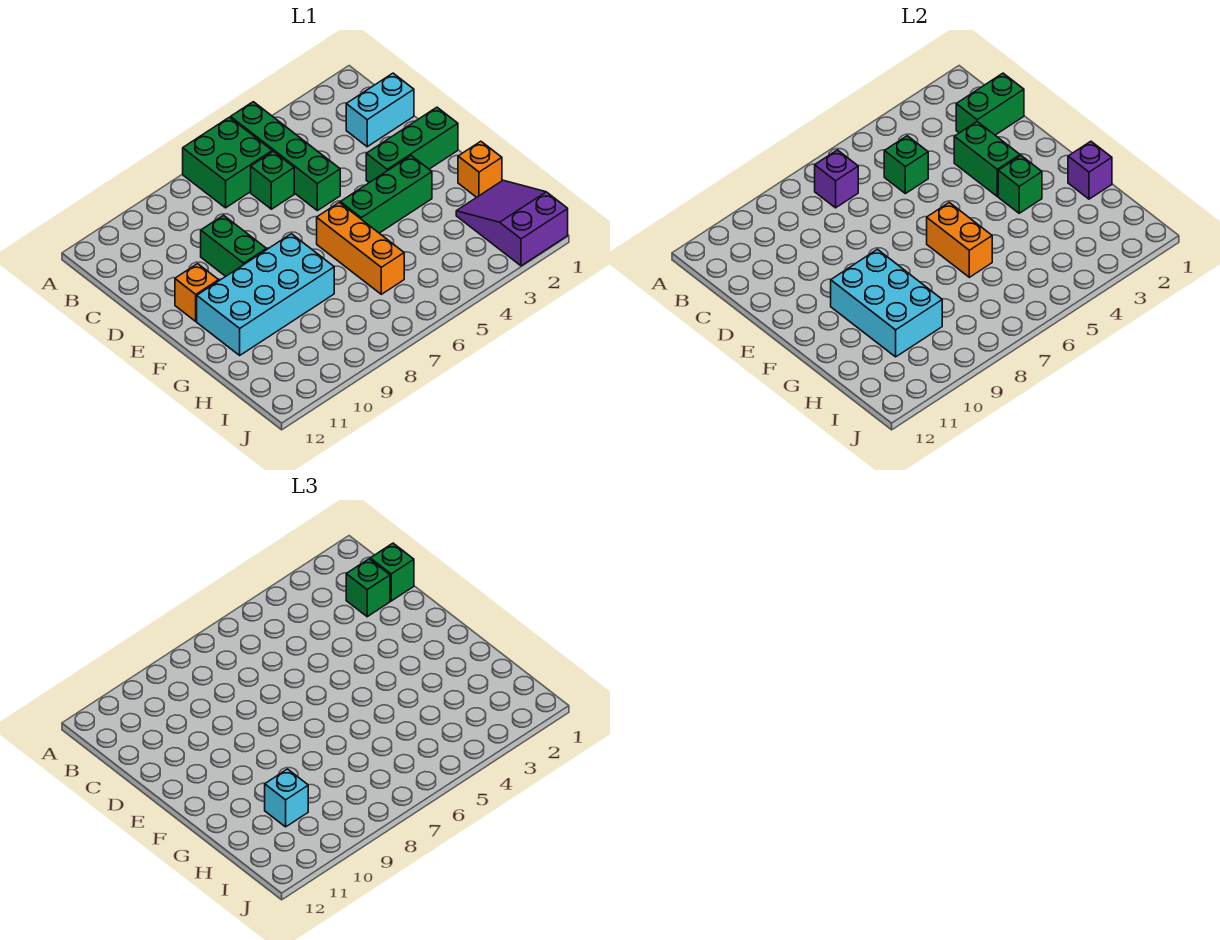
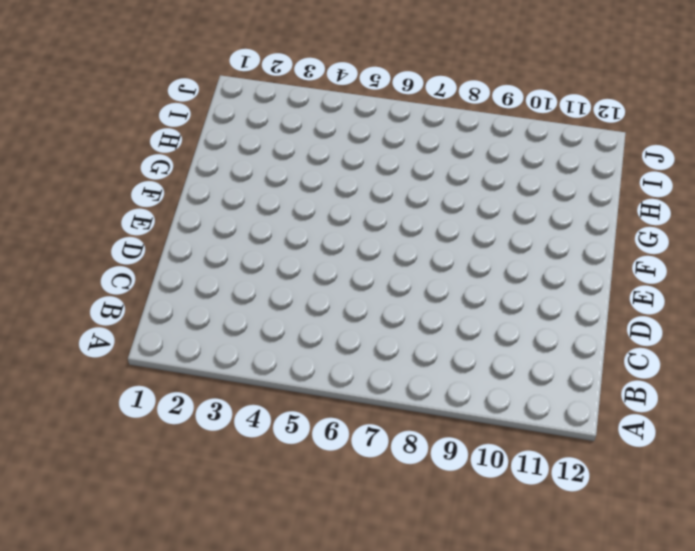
none -> green brick A5:D5 level 1
none -> green brick A6:B7 level 1
none -> cyan brick C1:C2 level 1

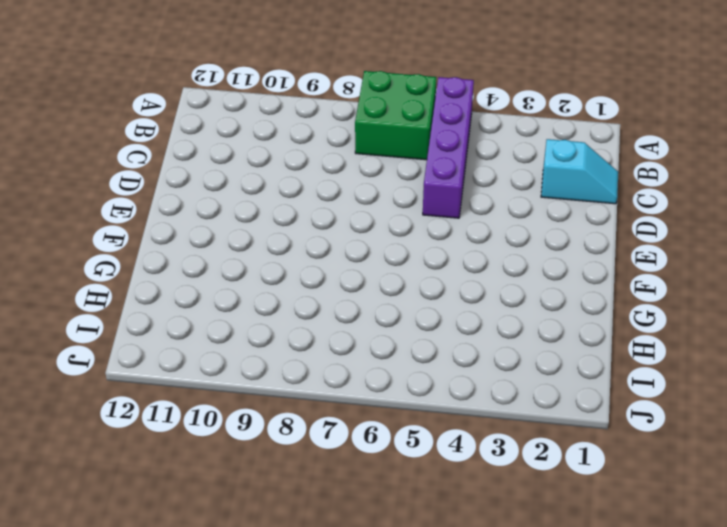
purple brick A5:D5 level 1 -> green brick A5:D5 level 1
cyan slope C1:C2 level 1 top 2 -> cyan brick C1:C2 level 1
none -> green brick C6 level 1
none -> green brick D9:E9 level 1
none -> green brick E1:E3 level 1

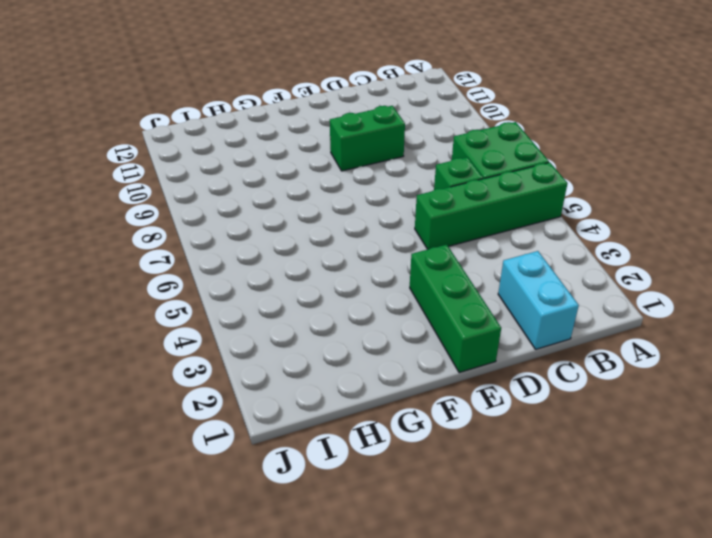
none -> orange brick E11 level 1
none -> green brick F3:F5 level 1
none -> orange brick F6:H6 level 1

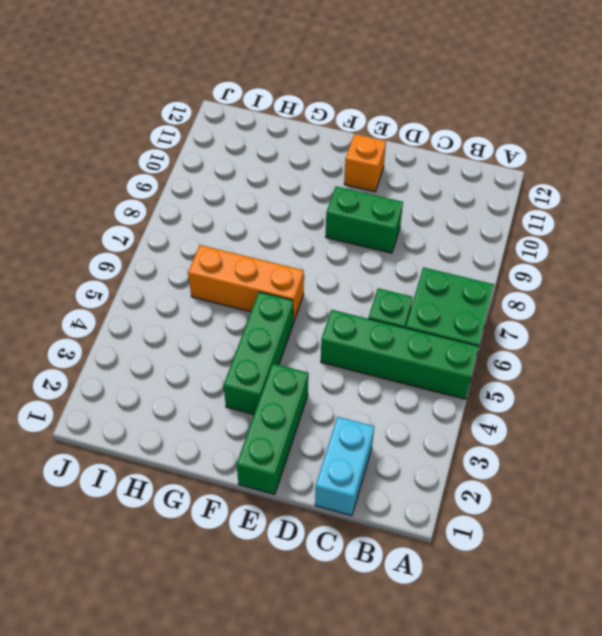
none -> cyan brick F8:G11 level 1
none -> orange brick G1 level 1
none -> purple slope H1:J2 level 1 top J

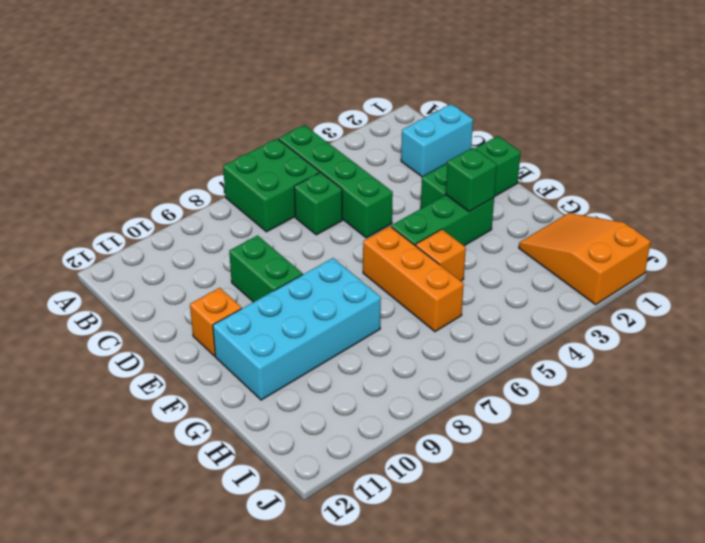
orange brick G5 level 1 -> orange brick G1 level 1
orange slope H1:J2 level 1 top J -> purple slope H1:J2 level 1 top J
none -> purple brick B7 level 2
none -> green brick C1:C2 level 2
none -> green brick C5 level 2

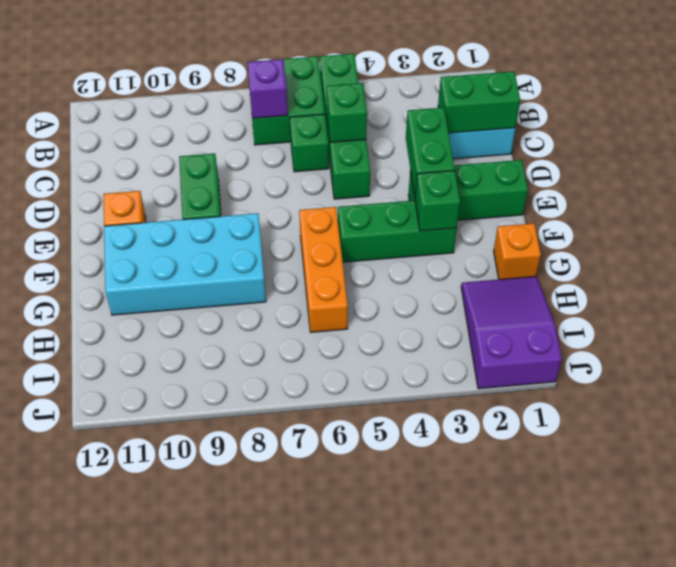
none -> orange brick F6:G6 level 2
none -> cyan brick F9:H10 level 2
none -> purple brick G1 level 2

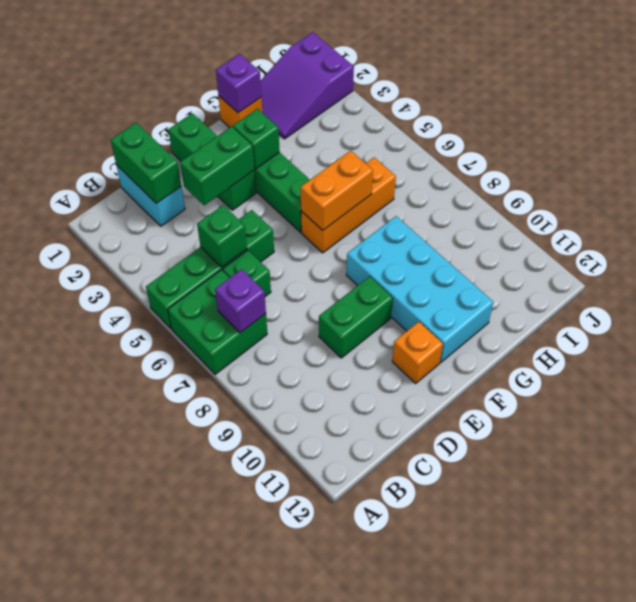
none -> cyan brick F9:H10 level 2
none -> green brick C1 level 3
none -> green brick C2 level 3

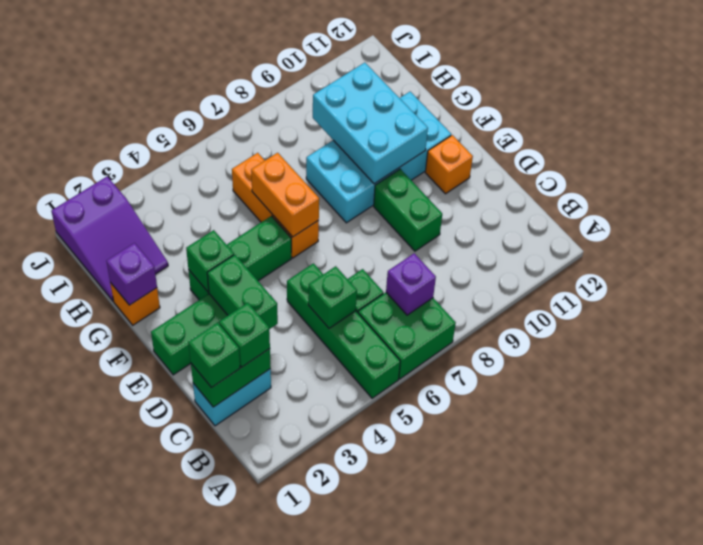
none -> cyan brick H10 level 3

